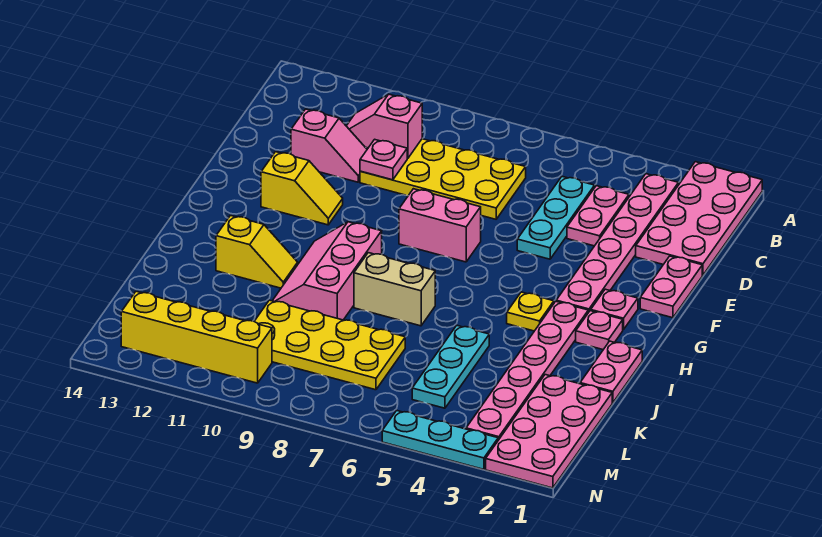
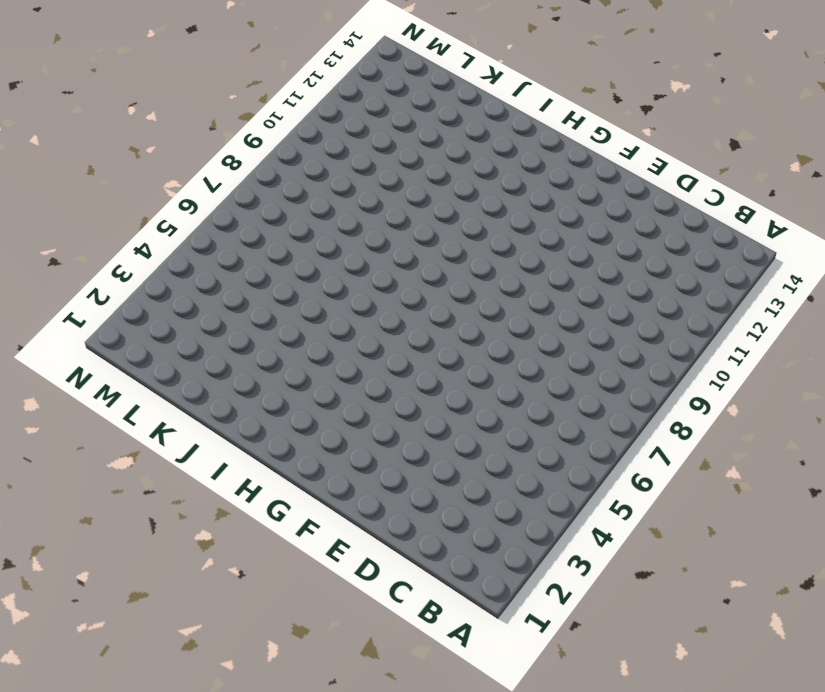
none -> pink plate A1:D2 level 1
none -> pink plate B3:G3 level 1
none -> pink plate C4:D4 level 1

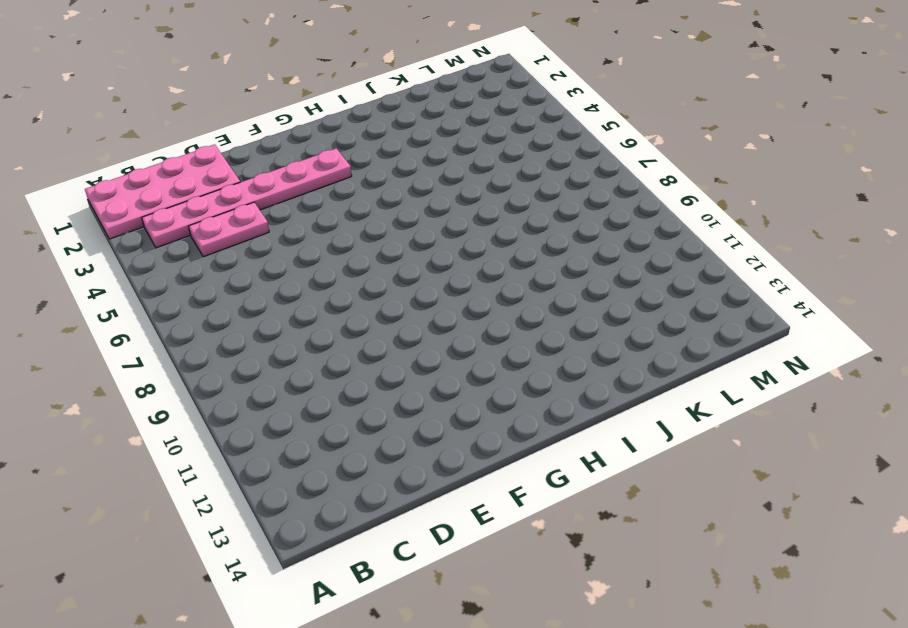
none -> cyan plate C5:E5 level 1
none -> yellow plate C7:D10 level 1
none -> pink slope D11:D12 level 1 top 12

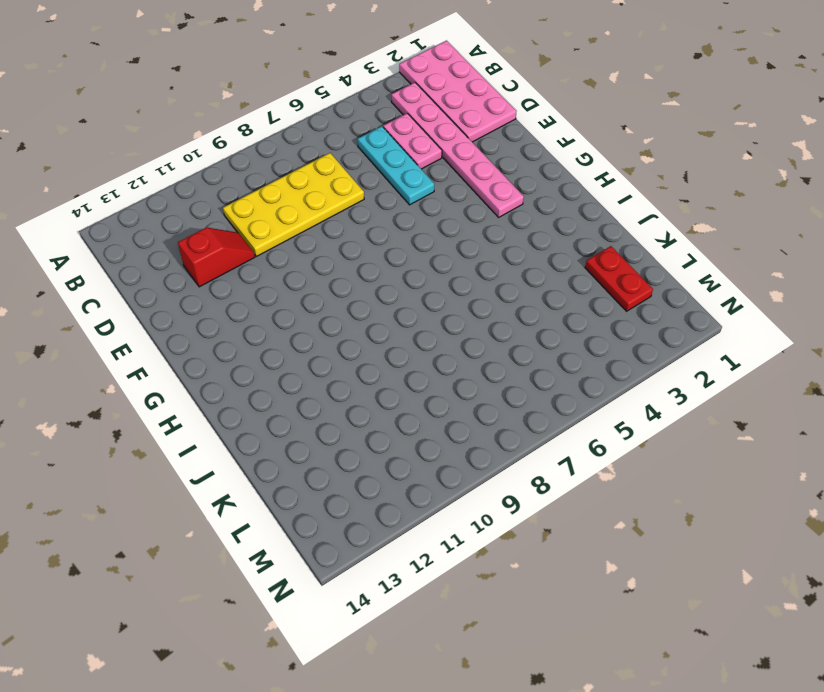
red slope D11:D12 level 1 top 12 -> pink slope D11:D12 level 1 top 12
red plate K2:L2 level 1 -> pink plate K1:N2 level 1
none -> pink plate E1:F1 level 1
none -> pink brick F7:F8 level 1
none -> yellow slope F11:F12 level 1 top 12

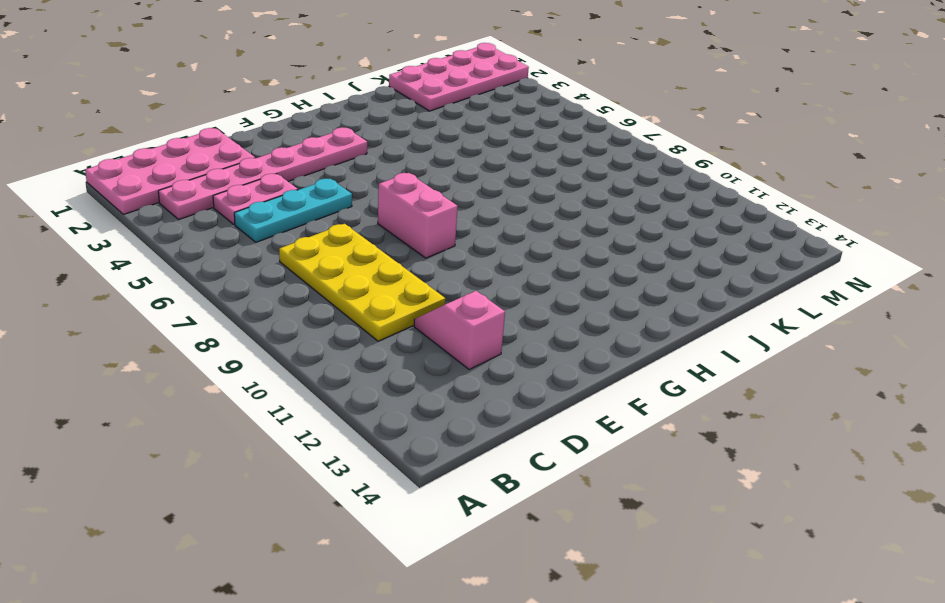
none -> pink plate E1:F1 level 1
none -> yellow slope F11:F12 level 1 top 12
none -> pink plate G2 level 1

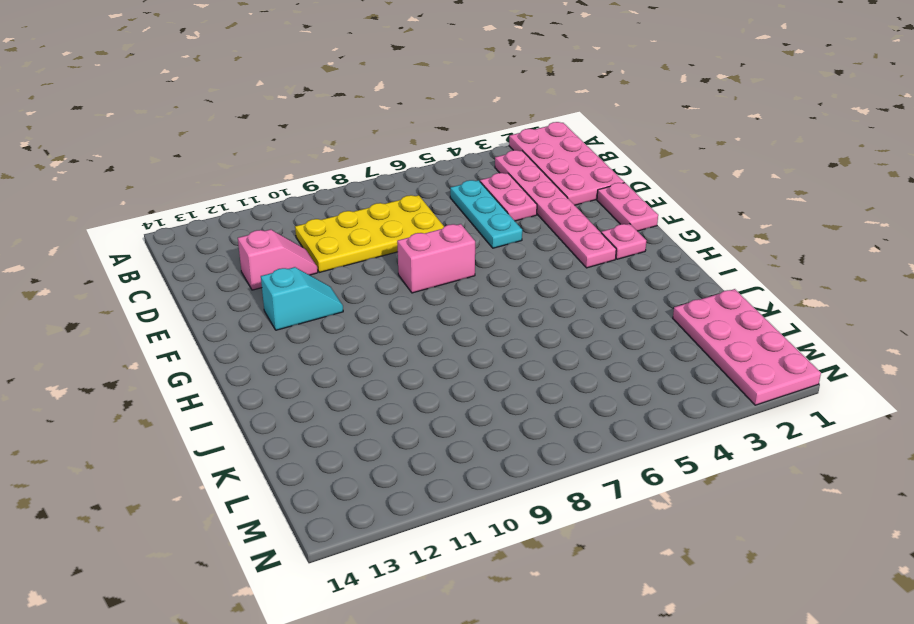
cyan slope F11:F12 level 1 top 12 -> yellow slope F11:F12 level 1 top 12
none -> pink plate H2 level 1
none -> pink plate H3:M3 level 1
none -> yellow plate H4 level 1

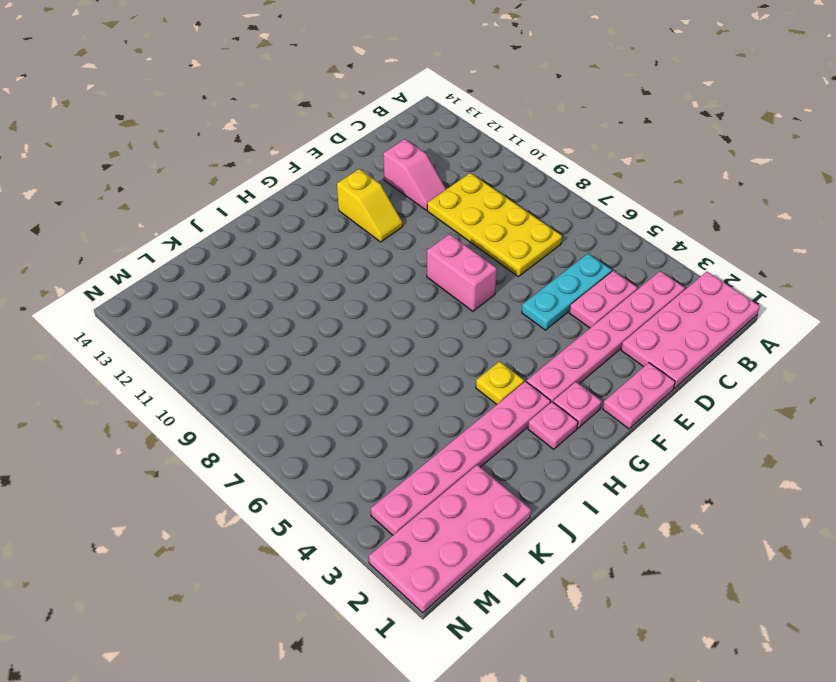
none -> pink slope H9:J10 level 1 top 9
none -> pink plate I1:J1 level 1
none -> tan brick I7:I8 level 1

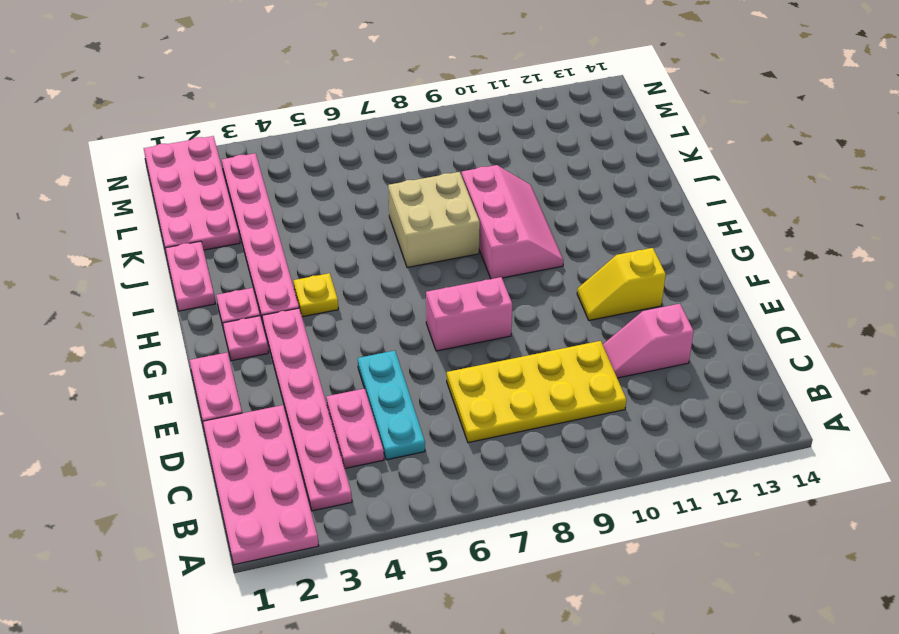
tan brick I7:J8 level 1 -> tan brick I7:I8 level 1
none -> yellow slope I11:I12 level 1 top 12
none -> cyan plate J5:L5 level 1
none -> yellow plate K7:L10 level 1

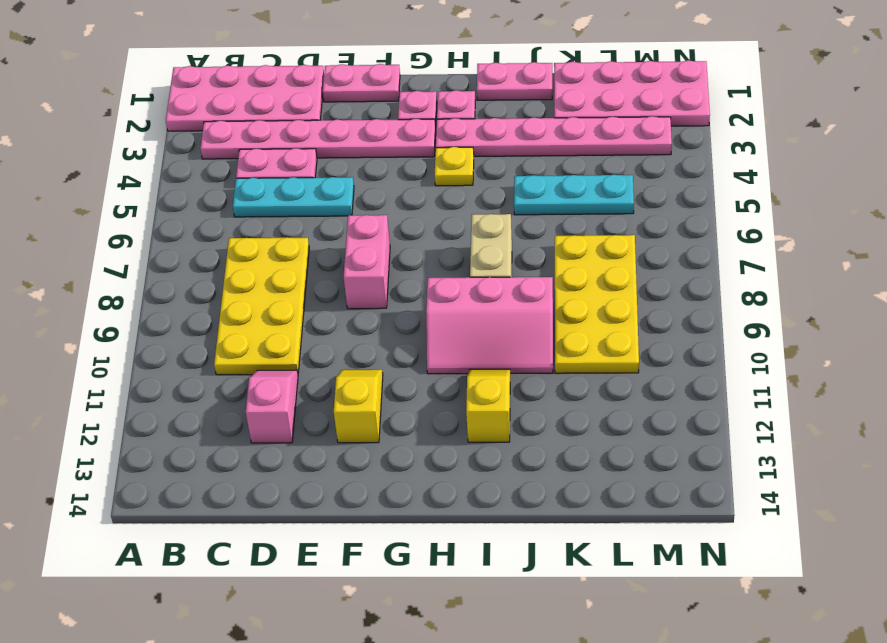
none -> yellow brick M10:M13 level 1
none -> cyan plate N3:N5 level 1
none -> pink slope C10:C11 level 2 top 10

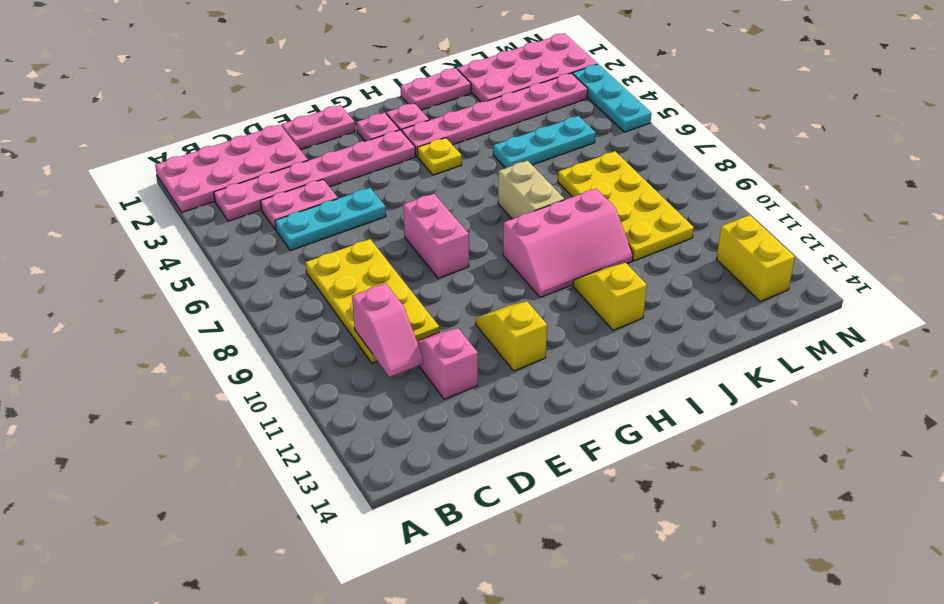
yellow brick M12:M13 level 1 -> yellow brick M10:M13 level 1
none -> pink plate D10 level 2

